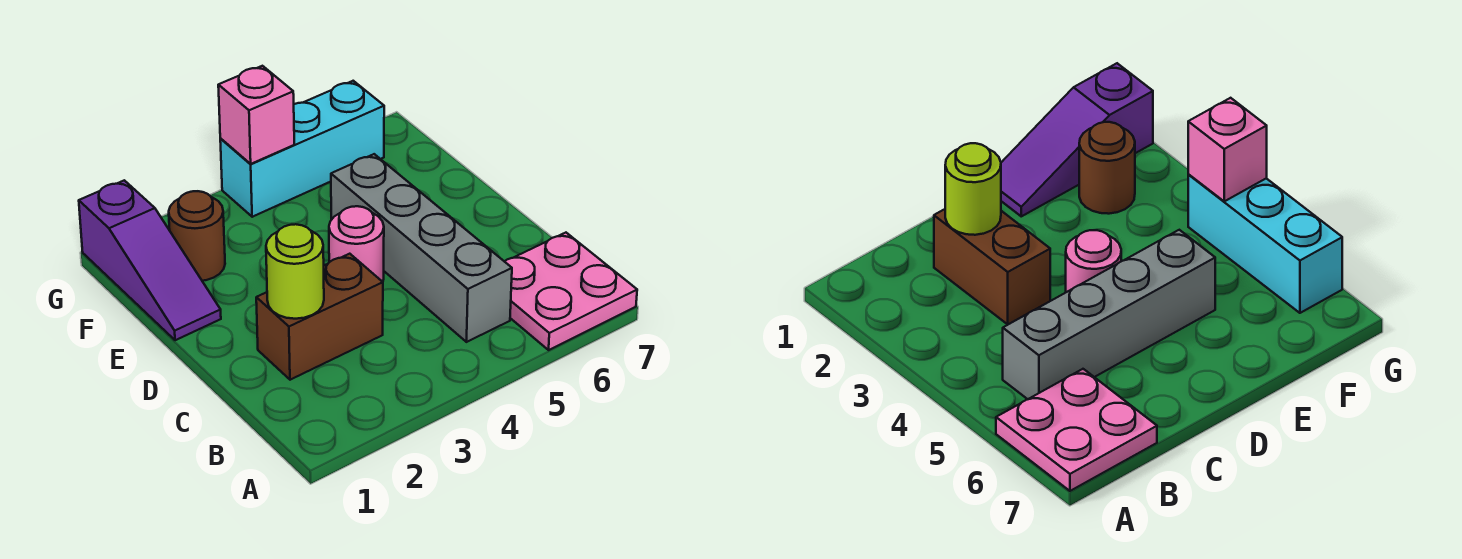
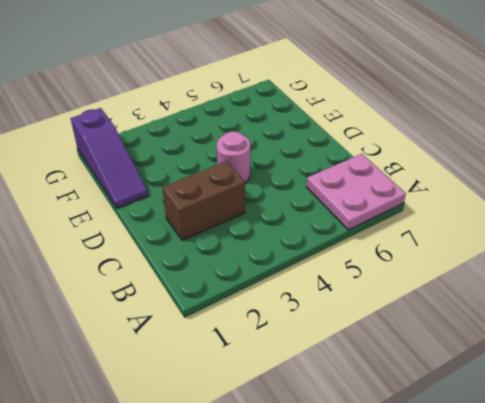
none -> grey brick B5:E5 level 1
none -> brown round brick F2 level 1

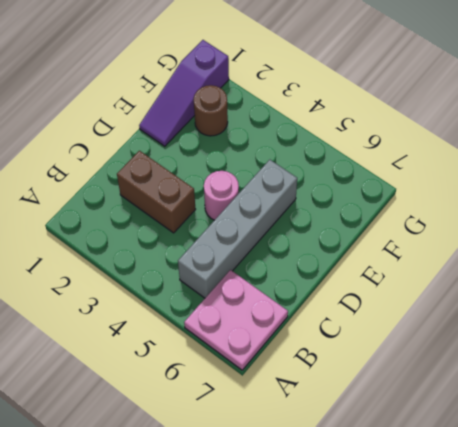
none -> cyan brick G4:G6 level 1
none -> lime round brick C2 level 2

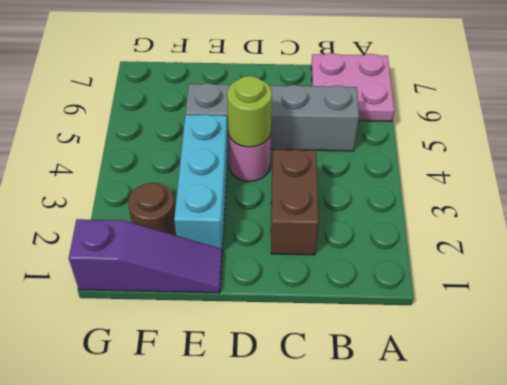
lime round brick D4 level 2 -> lime round brick C2 level 2
cyan brick E2:E4 level 1 -> cyan brick G4:G6 level 1
none -> pink brick G4 level 2

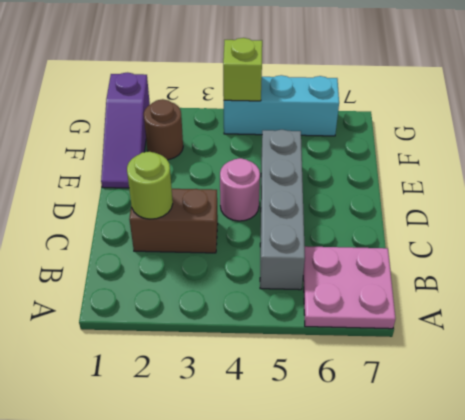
lime brick G4 level 2 -> pink brick G4 level 2

